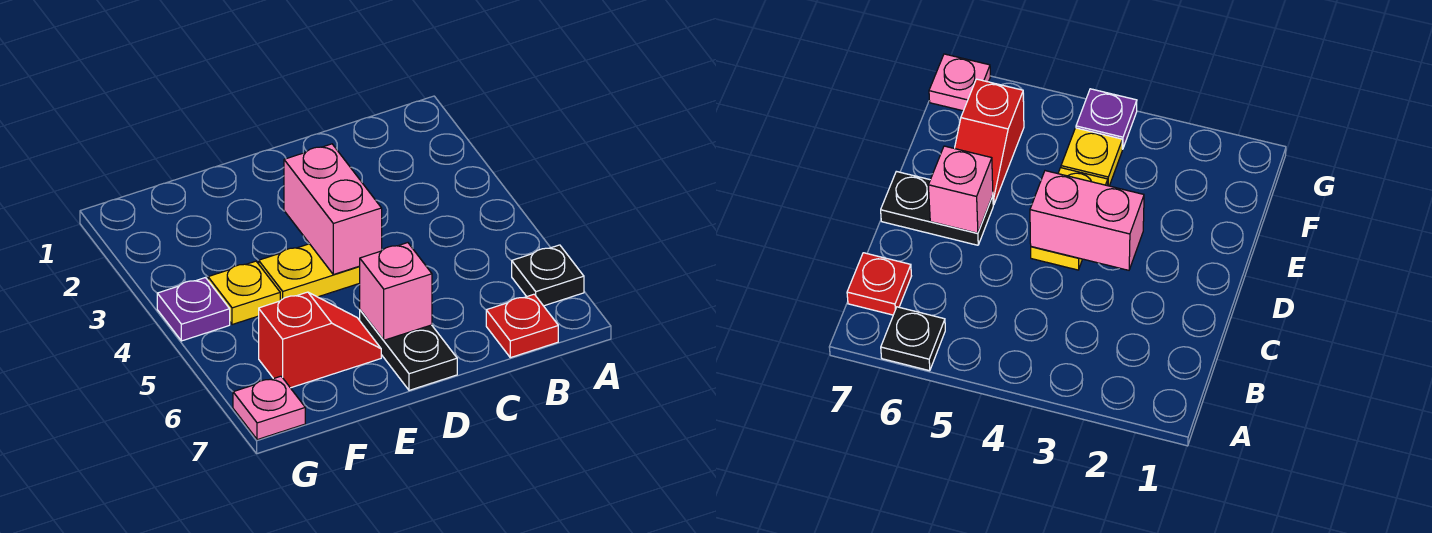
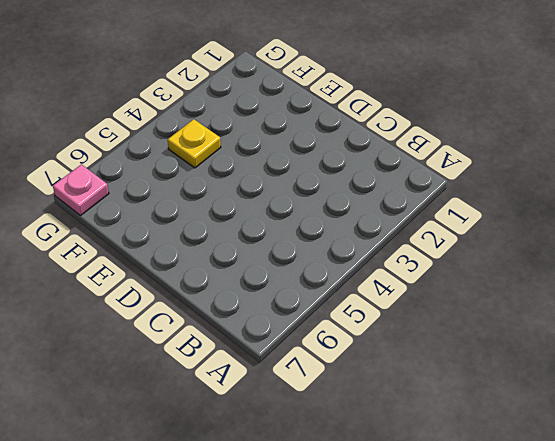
none -> black plate A6 level 1
none -> red plate B7 level 1

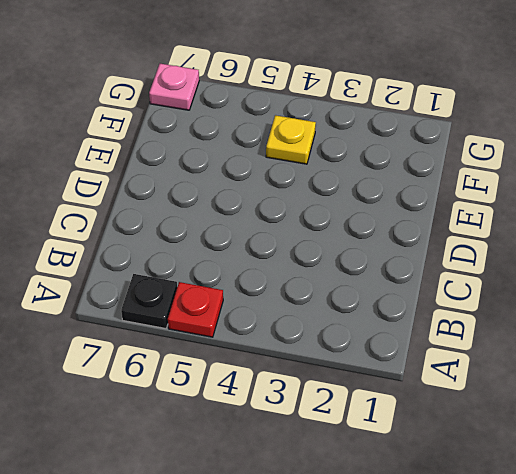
red plate A5 level 1 -> red plate B7 level 1
none -> yellow plate D4:E4 level 1
none -> black plate D6:D7 level 1

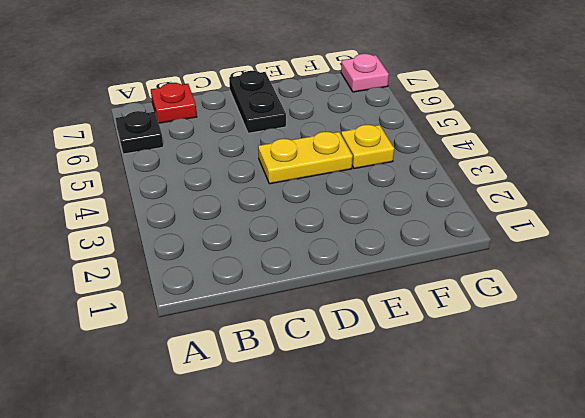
none -> red slope E6:F6 level 1 top F
none -> purple plate G4 level 1

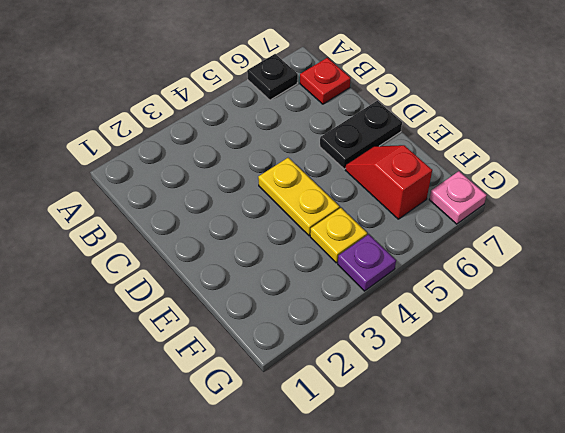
none -> pink brick D3:D4 level 2
none -> pink brick D6 level 2

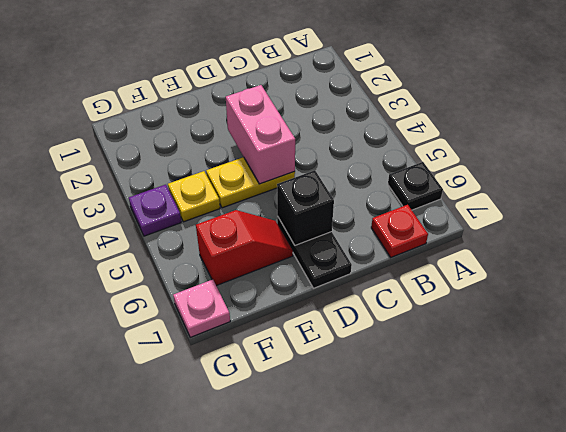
black brick D6 level 2 -> pink brick D6 level 2

